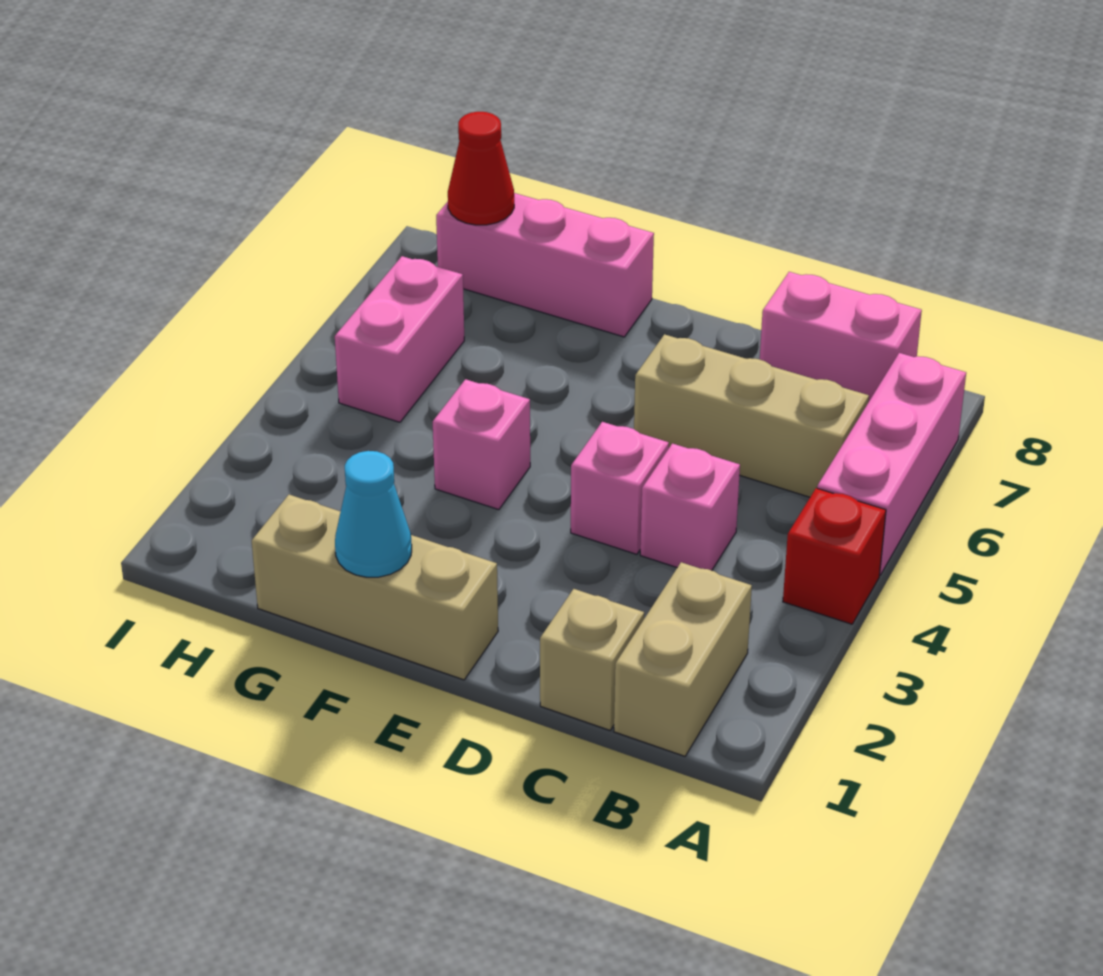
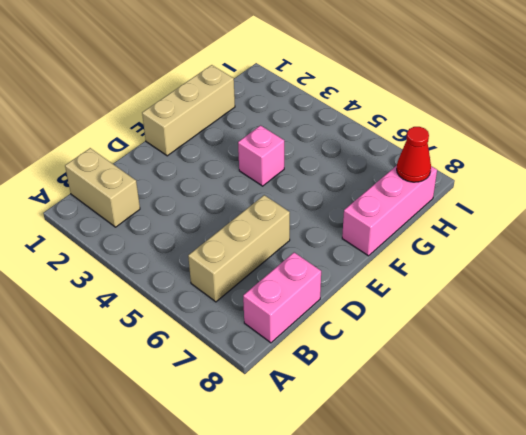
none -> red brick A4 level 1
none -> pink brick A5:A7 level 1
none -> tan brick C1 level 1

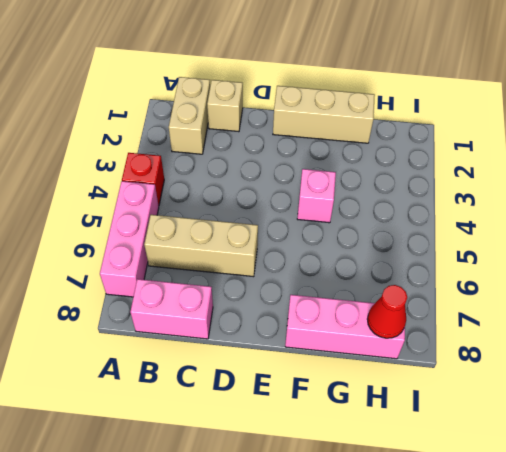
none -> pink brick C4 level 1
none -> pink brick D4 level 1
none -> pink brick H5:H6 level 1

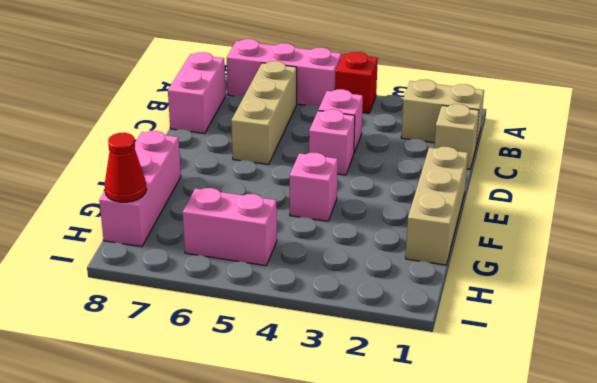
none -> cyan cone F1 level 2

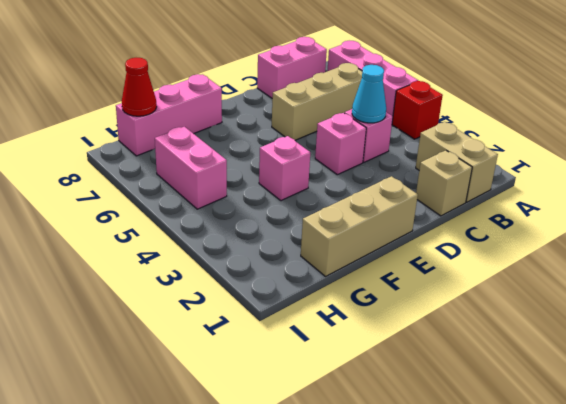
cyan cone C4 level 2 -> cyan cone F1 level 2

